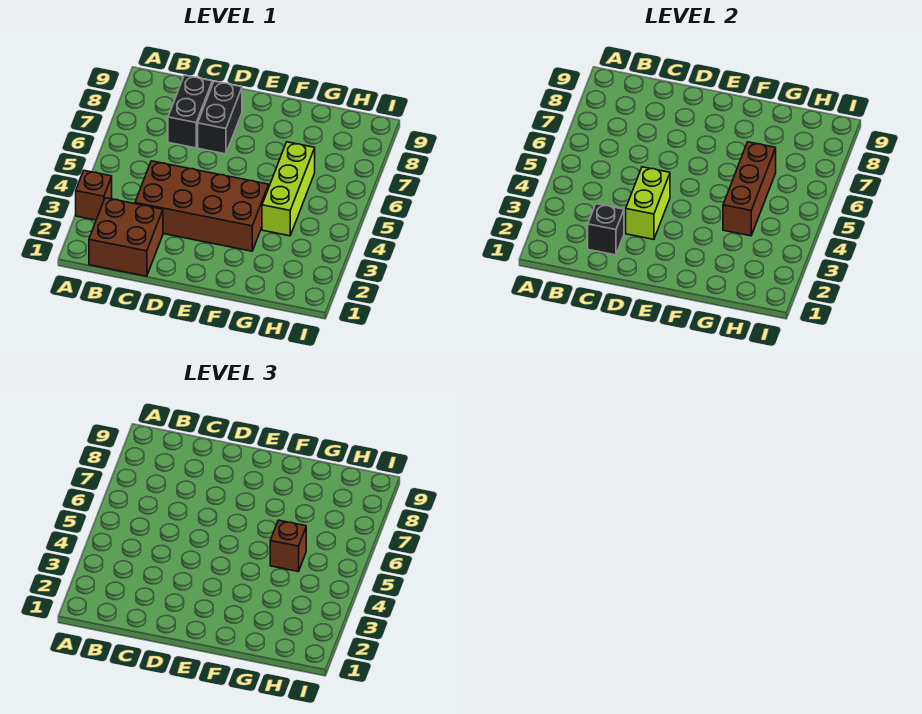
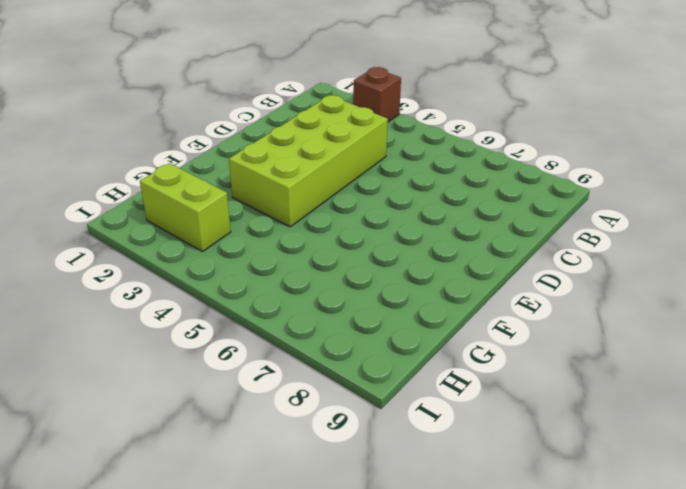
lime brick C3:F4 level 1 -> brown brick C3:F4 level 1
lime brick H2:H3 level 1 -> lime brick D3:D4 level 2
none -> brown brick B1:C2 level 1
none -> black brick C7:C8 level 1

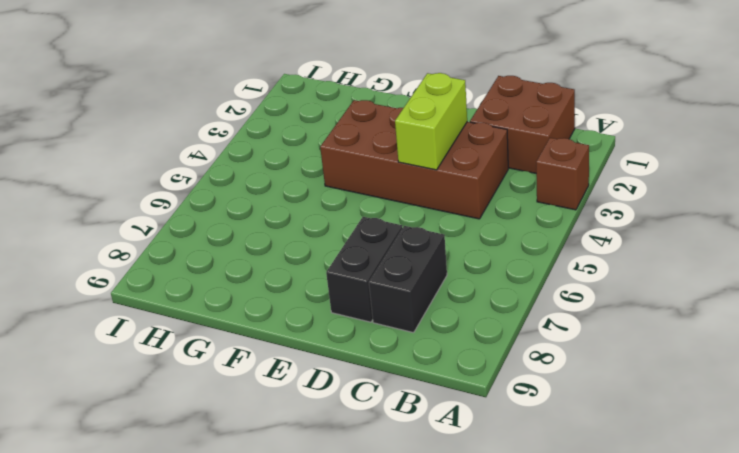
none -> lime brick G4:G6 level 1
none -> black brick C2 level 2

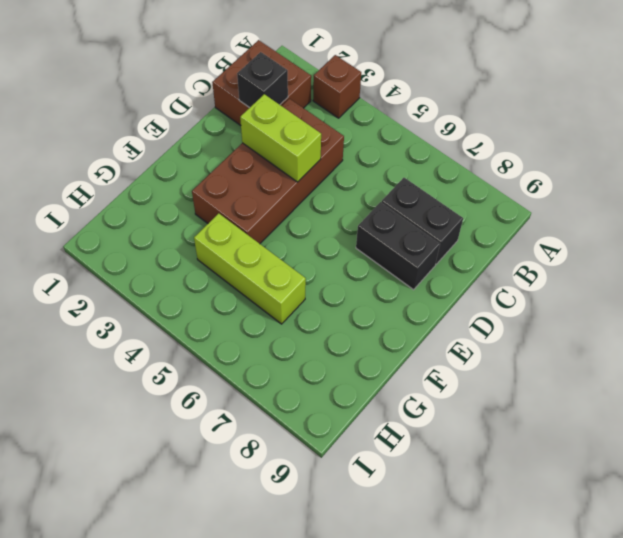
none -> brown brick G4:G6 level 2
none -> brown brick G5 level 3

